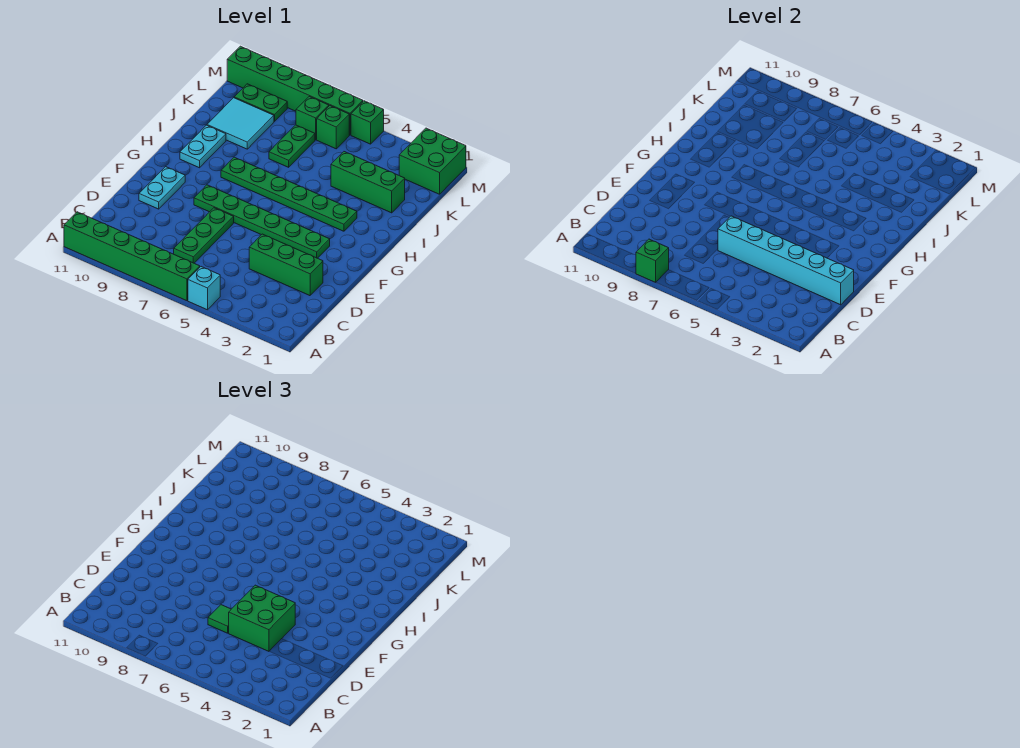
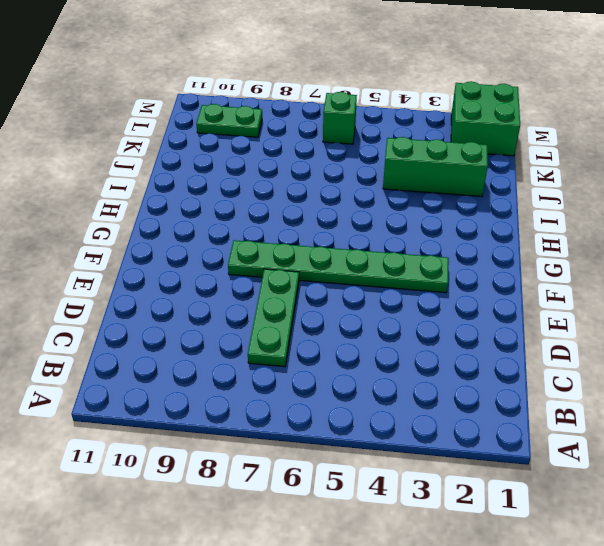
none -> cyan brick A5 level 1
none -> green brick A6:A11 level 1
none -> green brick D2:D4 level 1

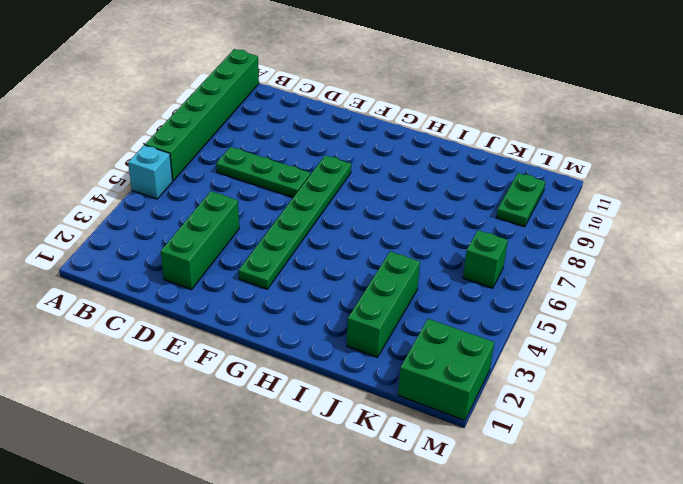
none -> cyan plate E10:F10 level 1
none -> green plate H3:H8 level 1
none -> cyan plate H10:I10 level 1

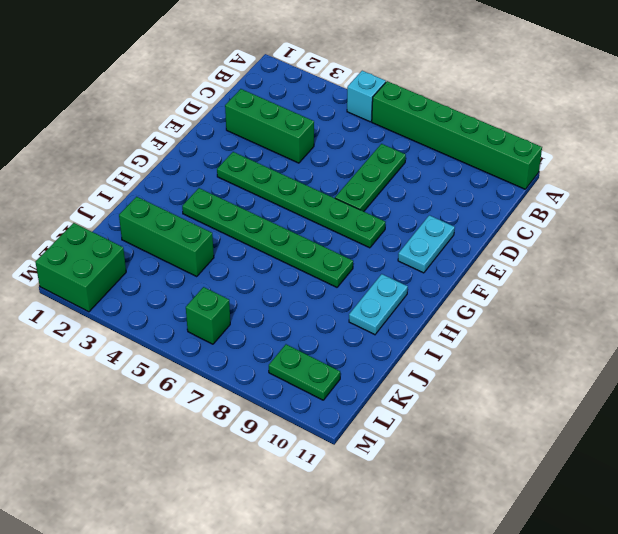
none -> green plate J7:K7 level 1
none -> cyan tile J9:K10 level 1
none -> green brick L7 level 1

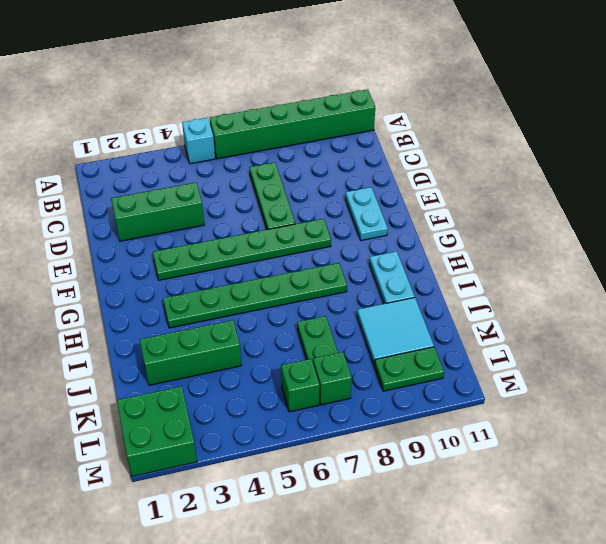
none -> green brick M5 level 1
none -> green brick M6:M11 level 1
none -> green brick A8 level 2

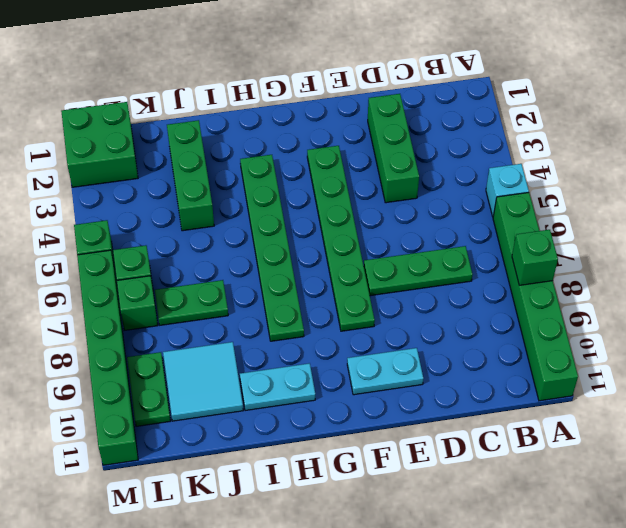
none -> cyan brick D1:D6 level 2
none -> green brick D4:E5 level 3
none -> green tile D6 level 3

